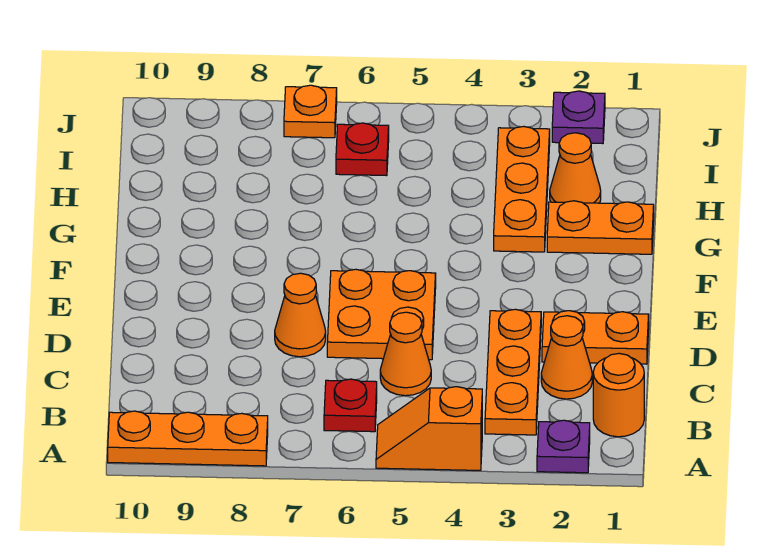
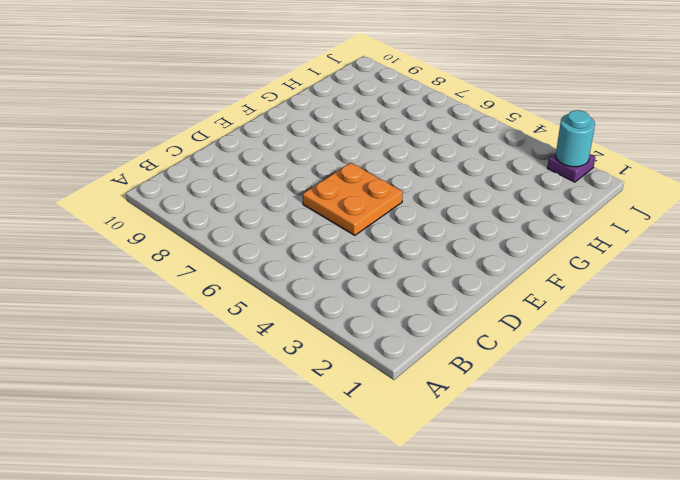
cyan round brick J2 level 2 -> none
none -> purple plate A2 level 1
none -> orange slope A4:A5 level 1 top 4
none -> orange plate A8:A10 level 1

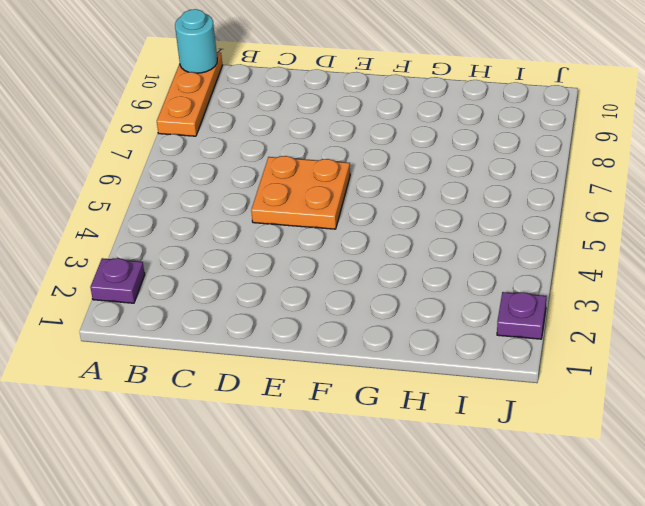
cyan round brick A10 level 2 -> none
none -> orange slope A4:A5 level 1 top 4
none -> orange round brick B1 level 1
none -> orange plate B3:D3 level 1

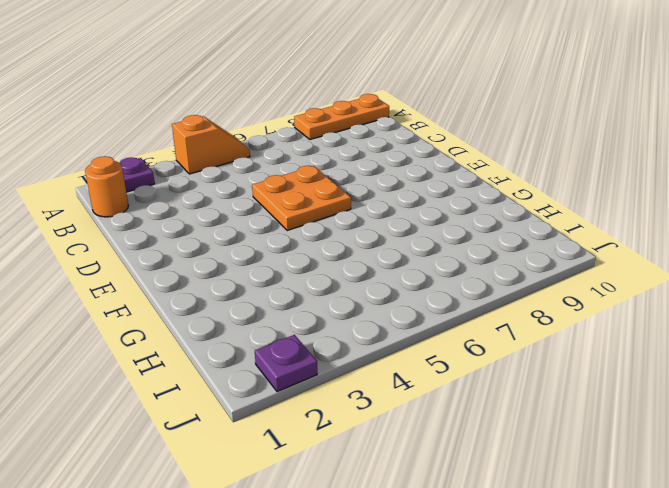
none -> orange plate B3:D3 level 1
none -> red plate B6 level 1
none -> orange cone C2 level 1

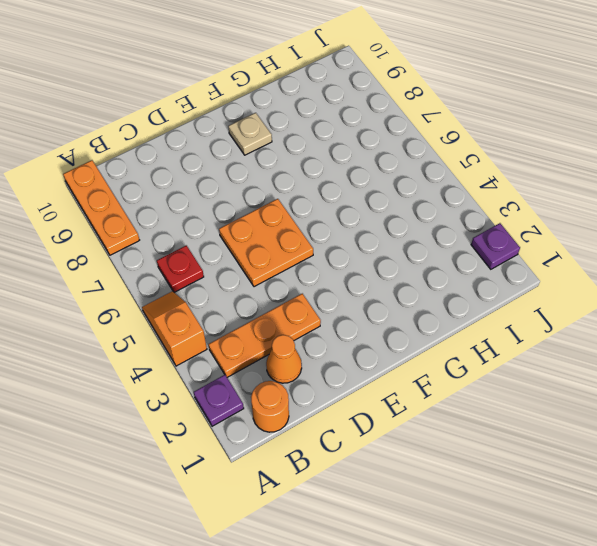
tan plate F9 level 1 -> none
none -> orange cone C5 level 1
none -> orange plate D1:D2 level 1
none -> orange cone D7 level 1

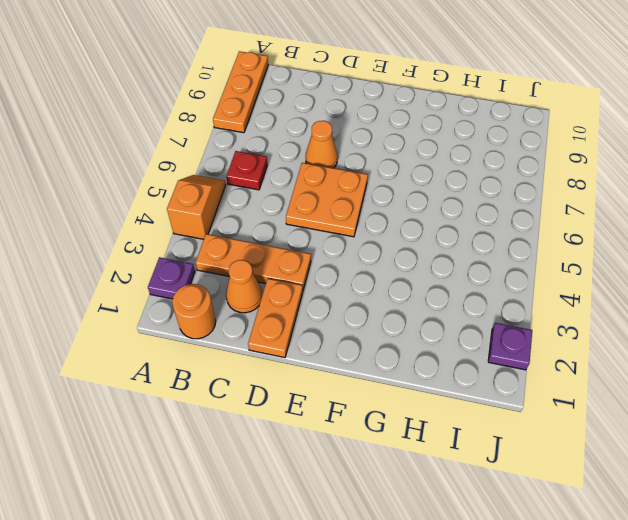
none -> orange cone C5 level 1
none -> orange plate G1:G2 level 1
none -> orange plate G3:I3 level 1

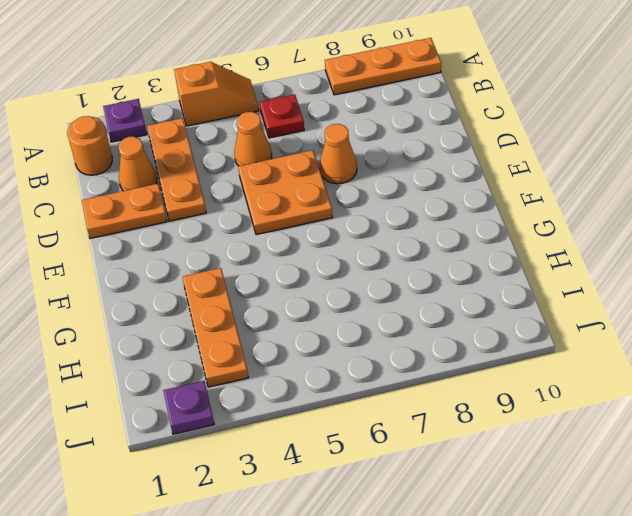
none -> orange plate G1:G2 level 1
none -> orange cone H2 level 1
none -> red plate I6 level 1

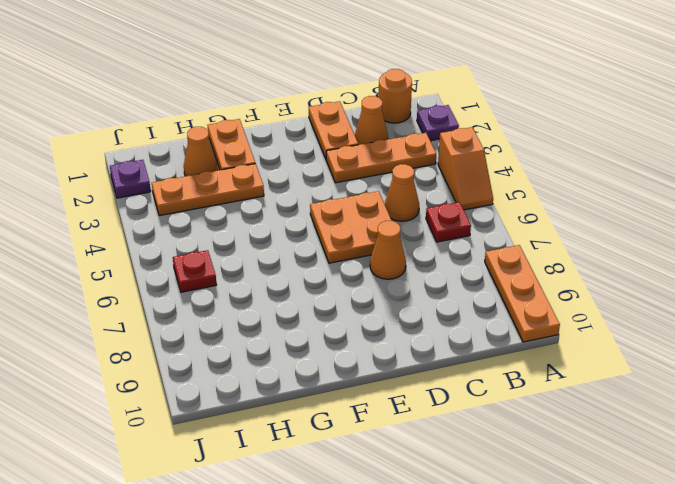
none -> orange plate J7 level 1

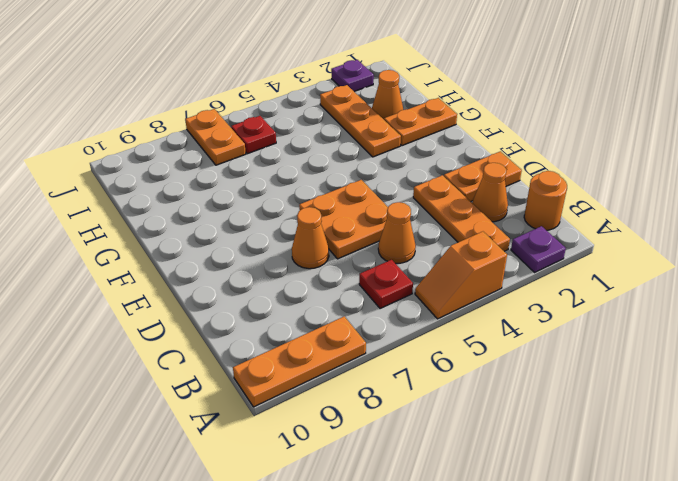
orange plate I7:J7 level 1 -> orange plate J7 level 1

